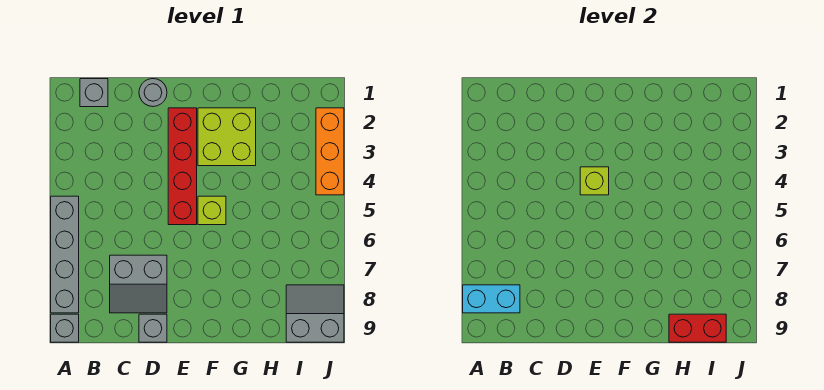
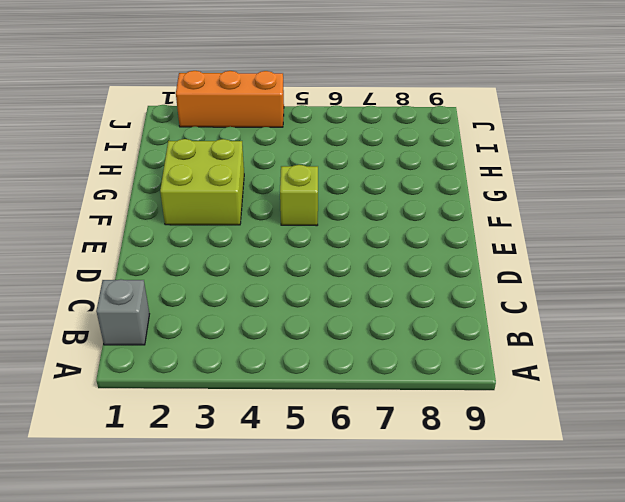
none -> grey brick A5:A8 level 1
none -> grey brick A9 level 1
none -> grey slope C7:D8 level 1 top 7

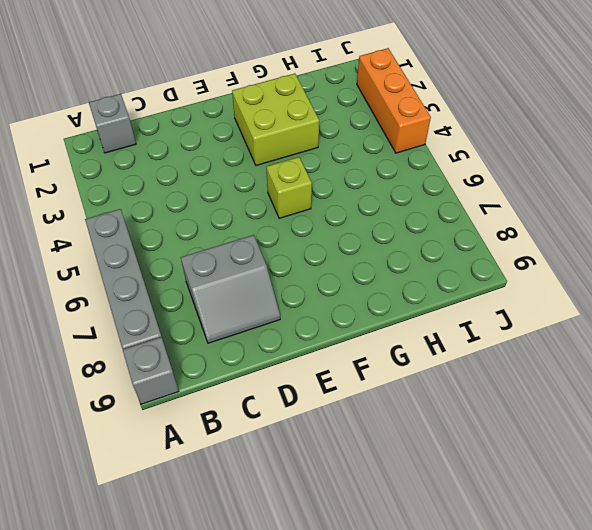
none -> grey round brick D1 level 1
none -> grey brick D9 level 1
none -> red brick E2:E5 level 1

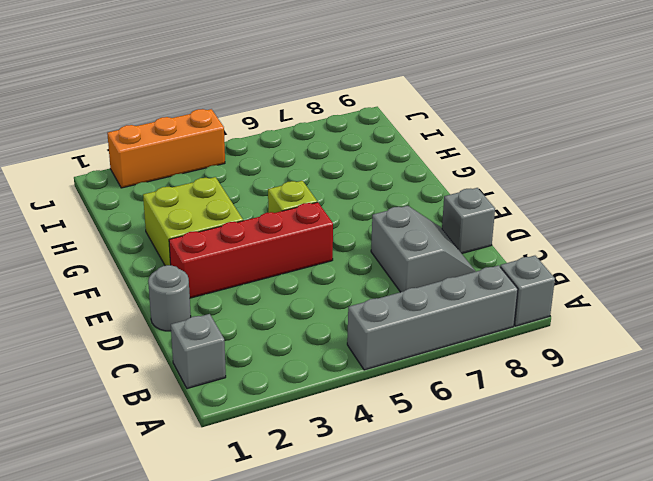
none -> grey slope I8:J9 level 1 top 9
none -> cyan brick A8:B8 level 2
none -> lime brick E4 level 2

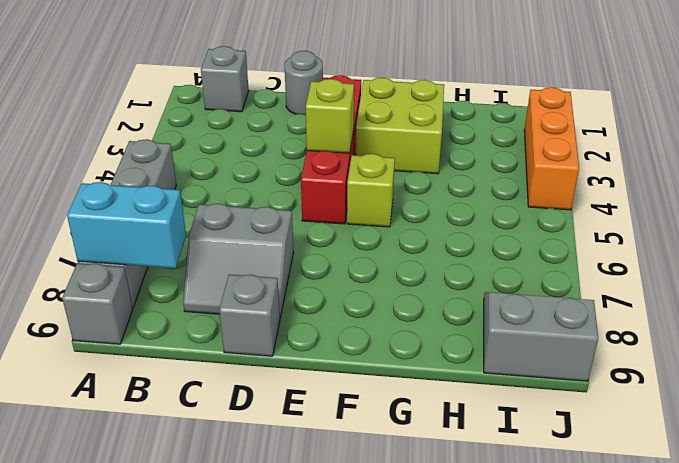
none -> red brick H9:I9 level 2

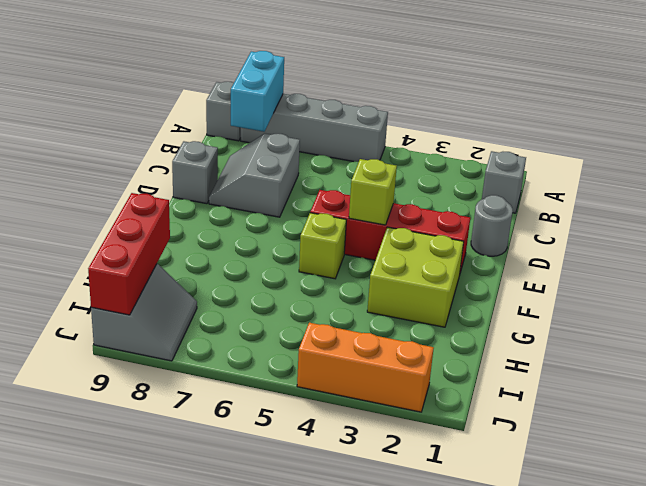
red brick H9:J9 level 2 -> red brick H9:I9 level 2

